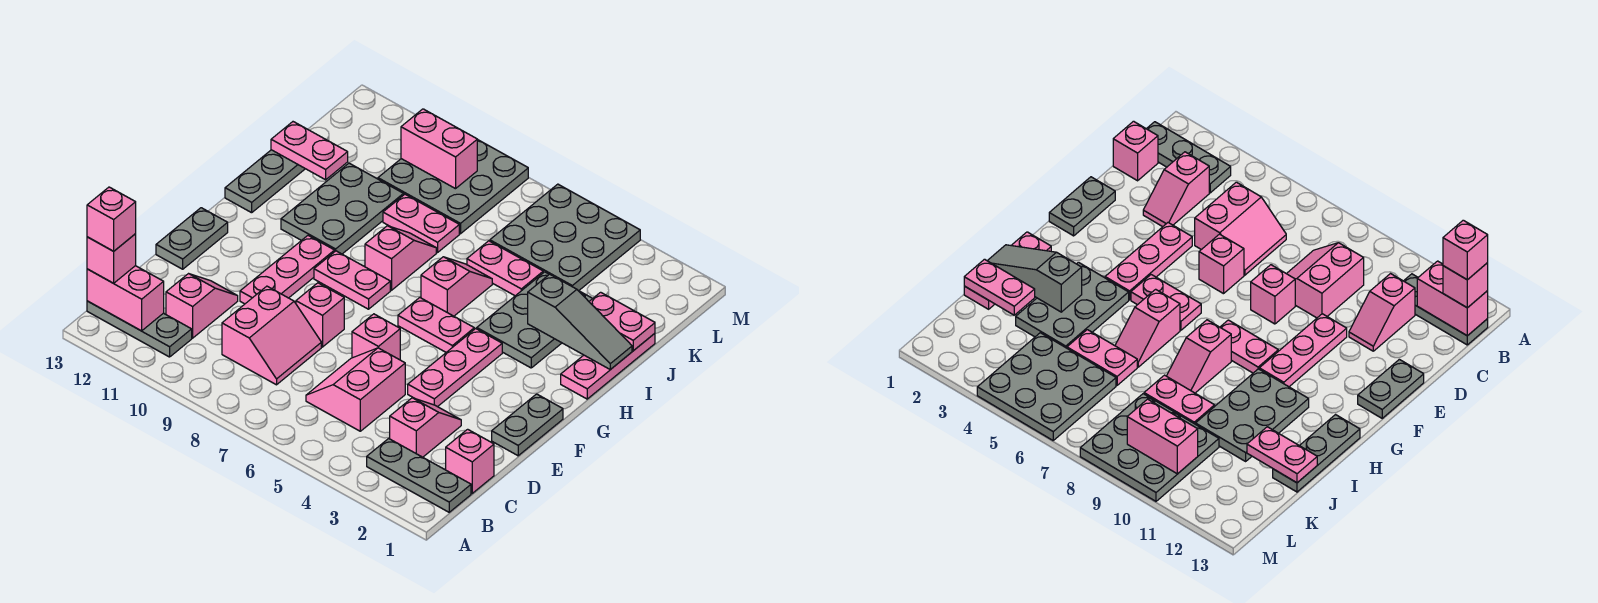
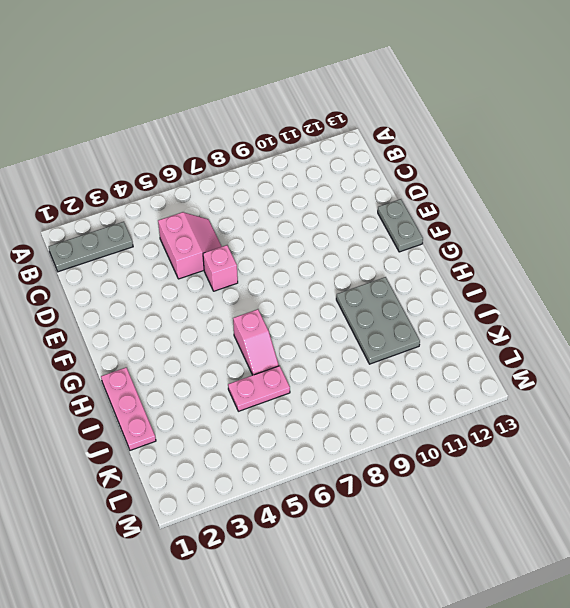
none -> grey plate B11:B13 level 1
none -> pink brick C1 level 1
none -> pink slope C3:D3 level 1 top C
none -> pink slope C8:D9 level 1 top 9

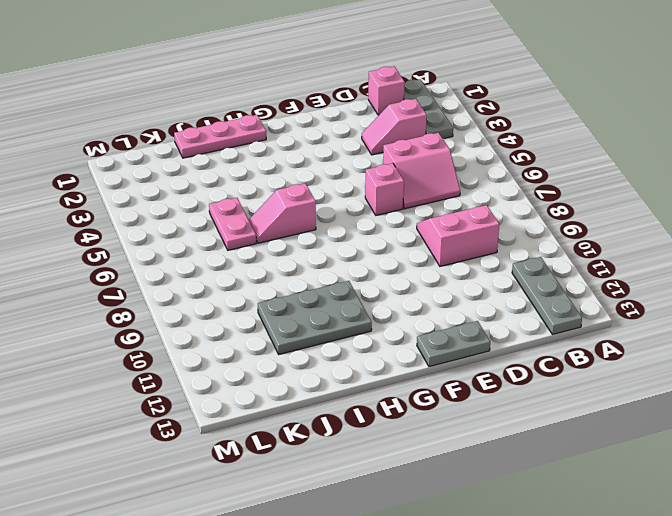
none -> pink slope C11:D11 level 1 top C
none -> grey plate E1:F1 level 1
none -> pink plate E4:G4 level 1
none -> pink brick E8 level 1

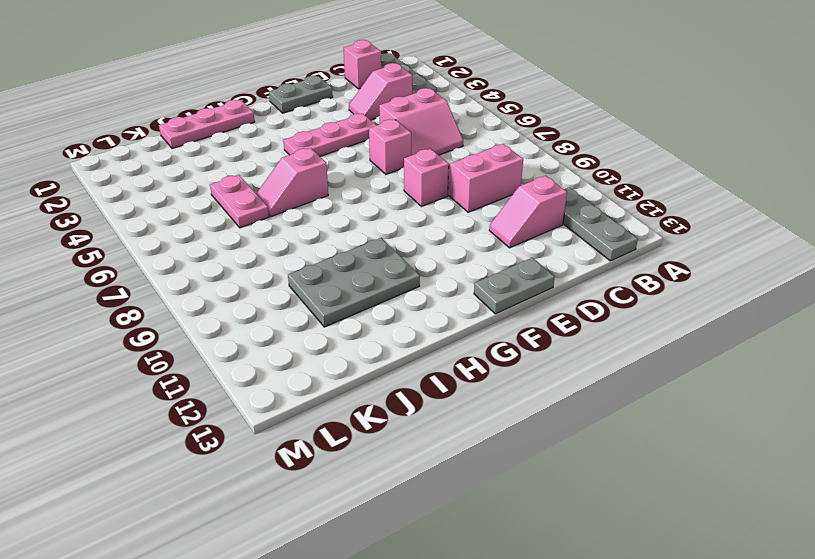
none -> pink plate E10:G10 level 1
none -> pink plate G5:G6 level 1
none -> pink plate G8:G9 level 1
none -> grey plate H3:J4 level 1

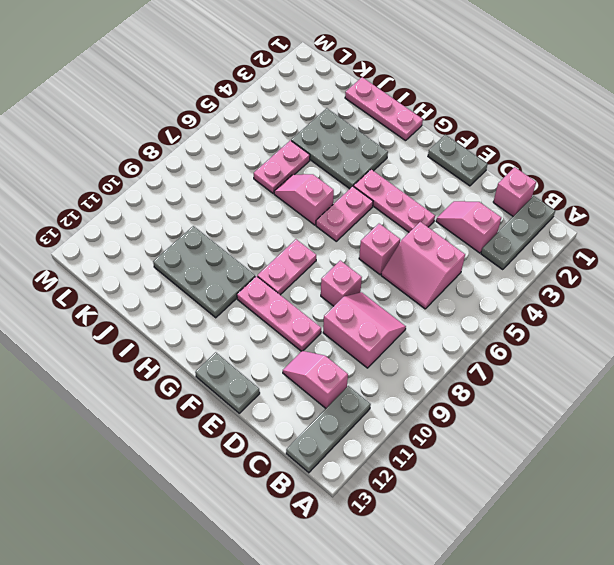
none -> pink slope H8:I8 level 1 top H
none -> grey plate H13:J13 level 1
none -> pink plate J8:J9 level 1
none -> grey plate K4:M6 level 1

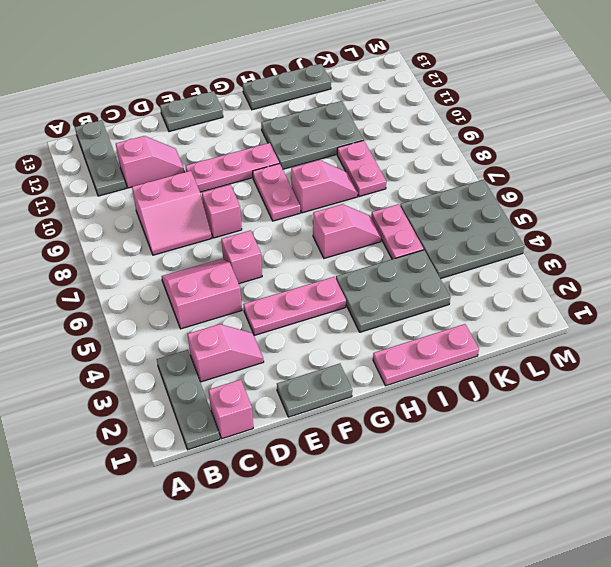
none -> pink plate G5:G6 level 1
none -> grey plate K8:M10 level 1
none -> pink brick B12:B13 level 2
none -> grey slope I1:I3 level 2 top 3

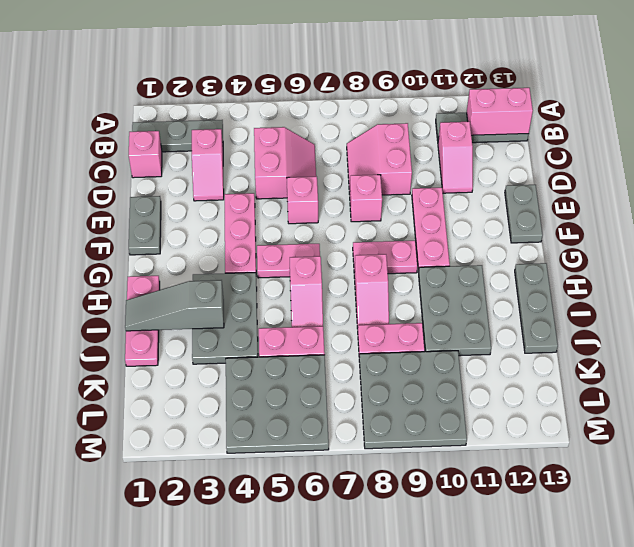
none -> pink plate J1:J2 level 2
none -> pink plate J12:J13 level 2
none -> pink brick L9:L10 level 2
none -> pink brick B13 level 3

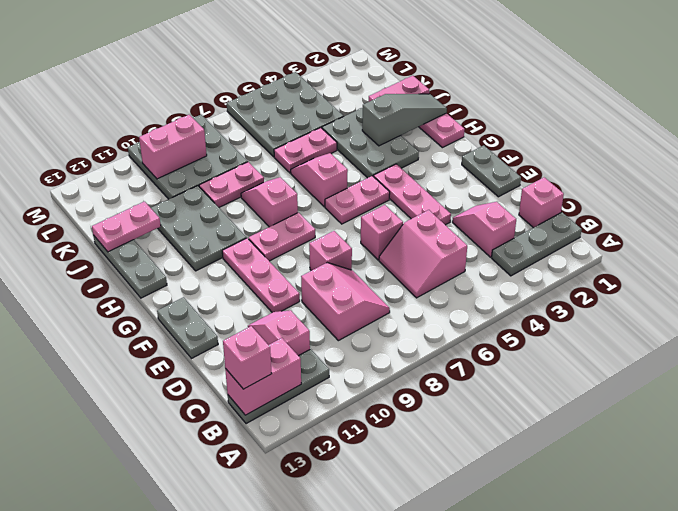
none -> pink brick B13 level 4

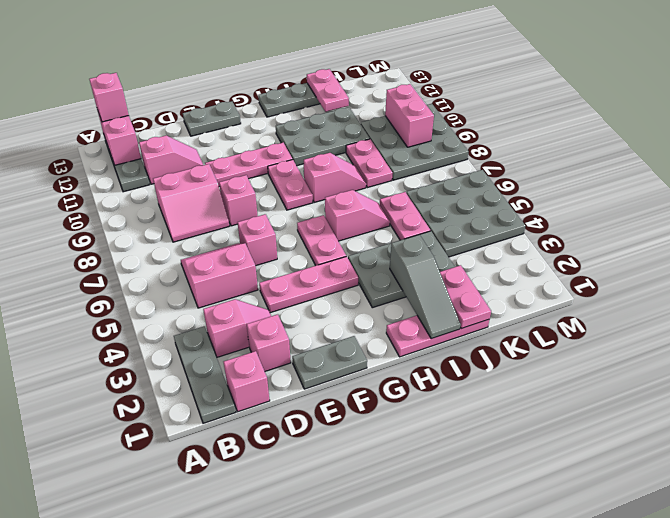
pink brick D2 level 1 -> pink brick B13 level 4

